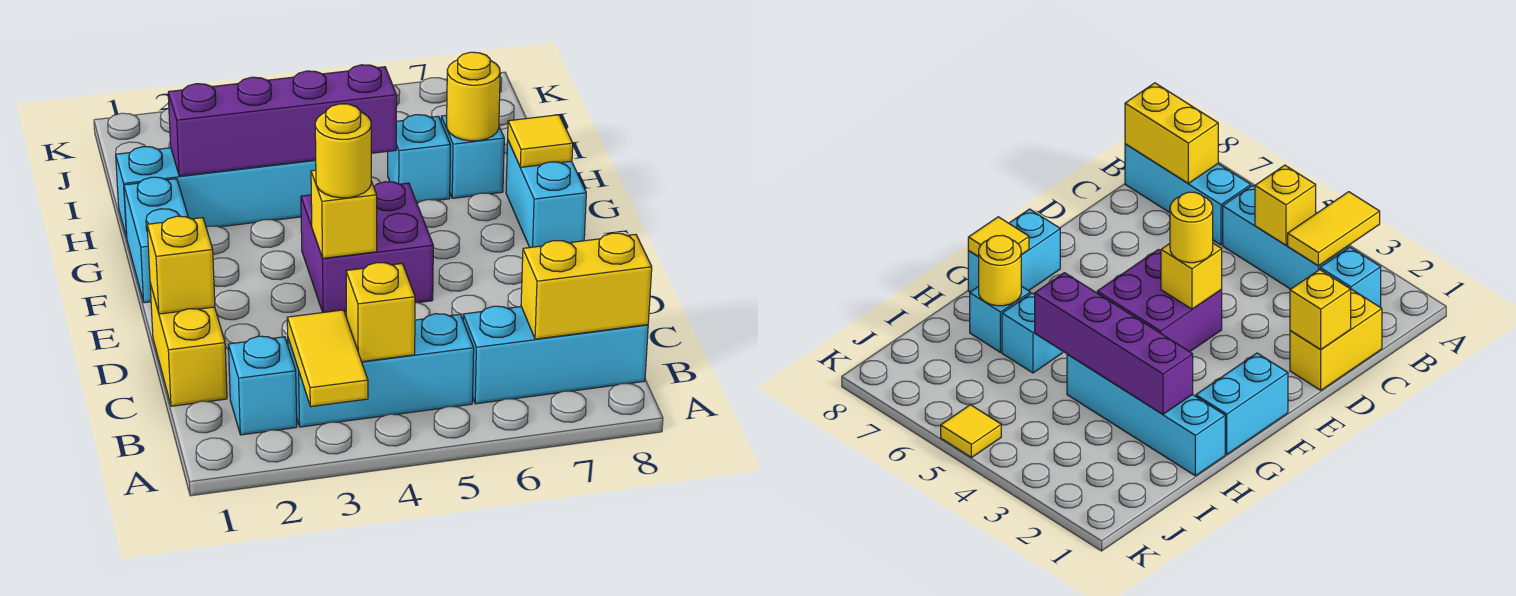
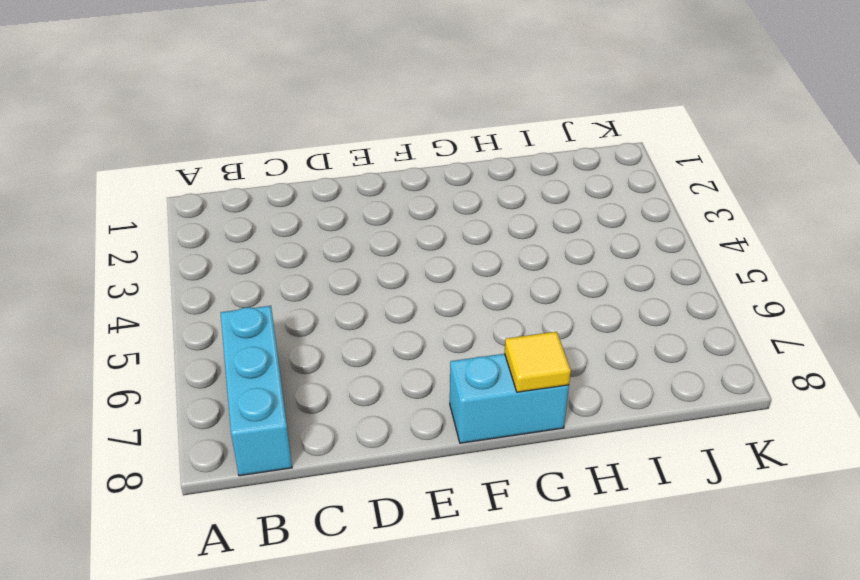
none -> cyan brick B2 level 1
none -> cyan brick B3:B5 level 1
none -> yellow brick C1:D1 level 1

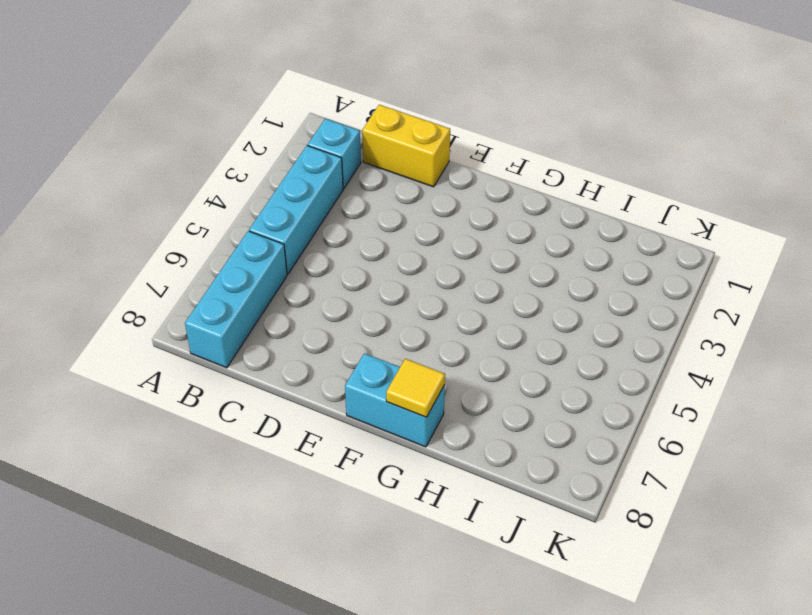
none -> purple brick E4:F5 level 1
none -> cyan brick F1:G1 level 1
none -> cyan brick H1:H4 level 1

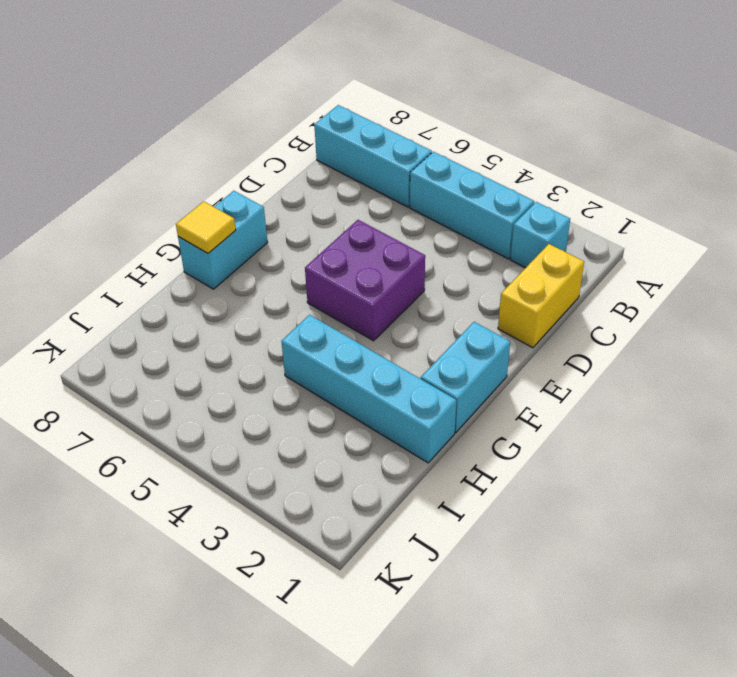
none -> cyan brick H6 level 1
none -> cyan brick H7 level 1
none -> yellow tile K5 level 1

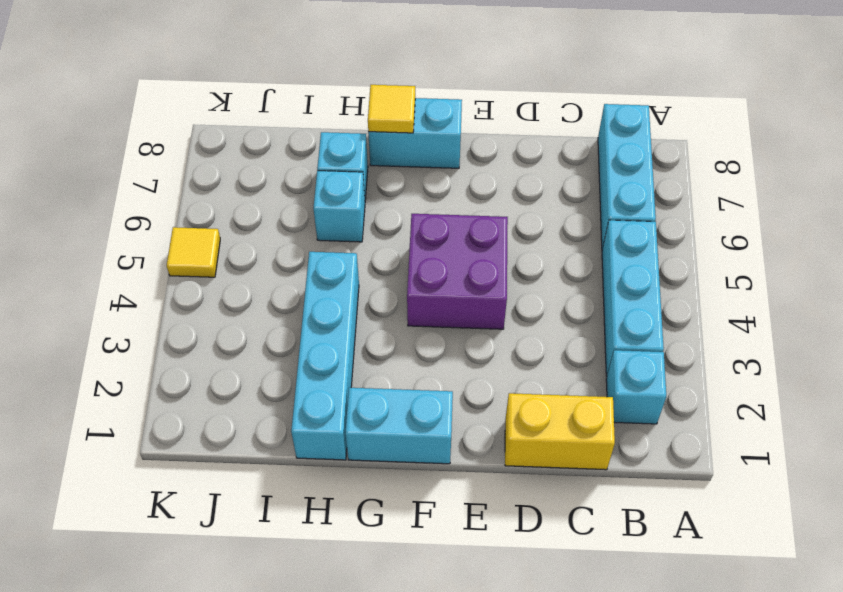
none -> yellow tile A3:B3 level 2
none -> yellow brick B4 level 2
none -> yellow brick B7:B8 level 2

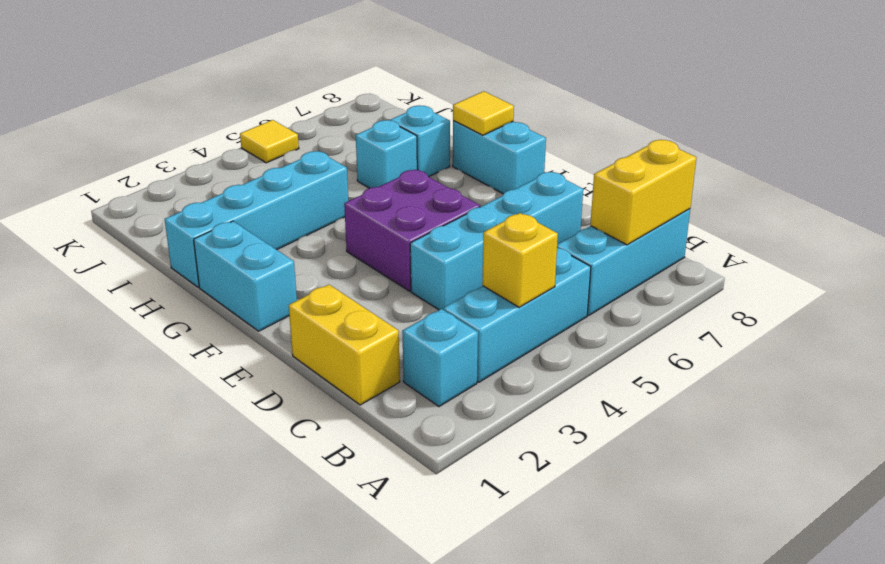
cyan brick D4:D7 level 1 -> none
none -> yellow tile A3:B3 level 2
none -> yellow brick D1 level 2
none -> yellow brick E4 level 2

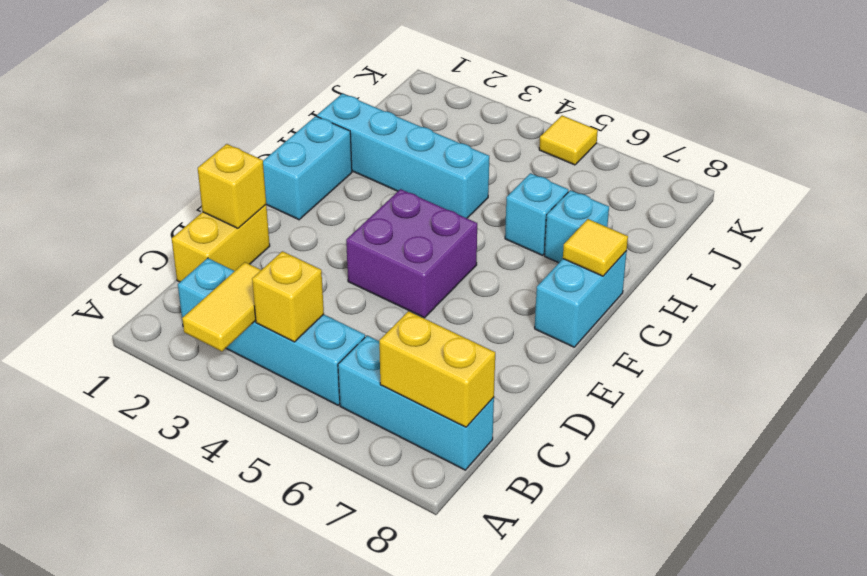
none -> yellow brick E4 level 2
none -> purple brick H2:H5 level 2
none -> yellow round brick H7 level 2

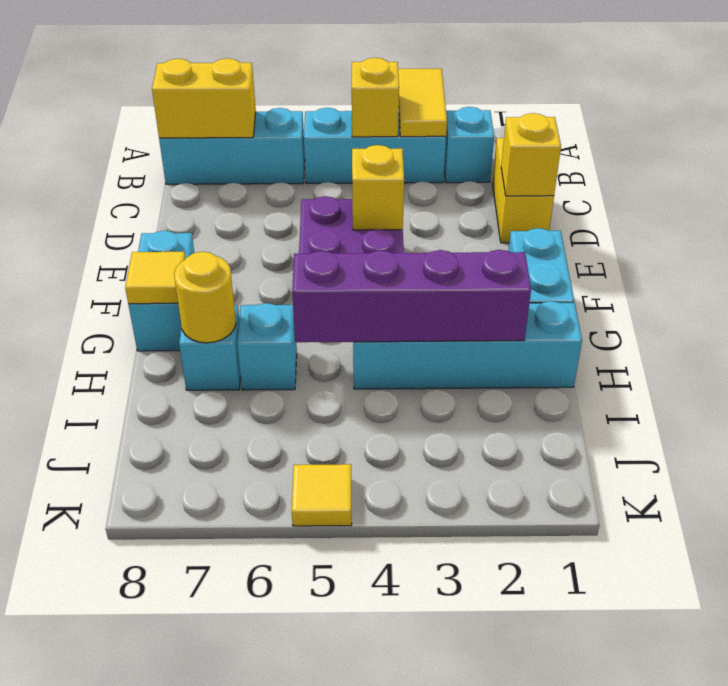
none -> yellow round brick E4 level 3

